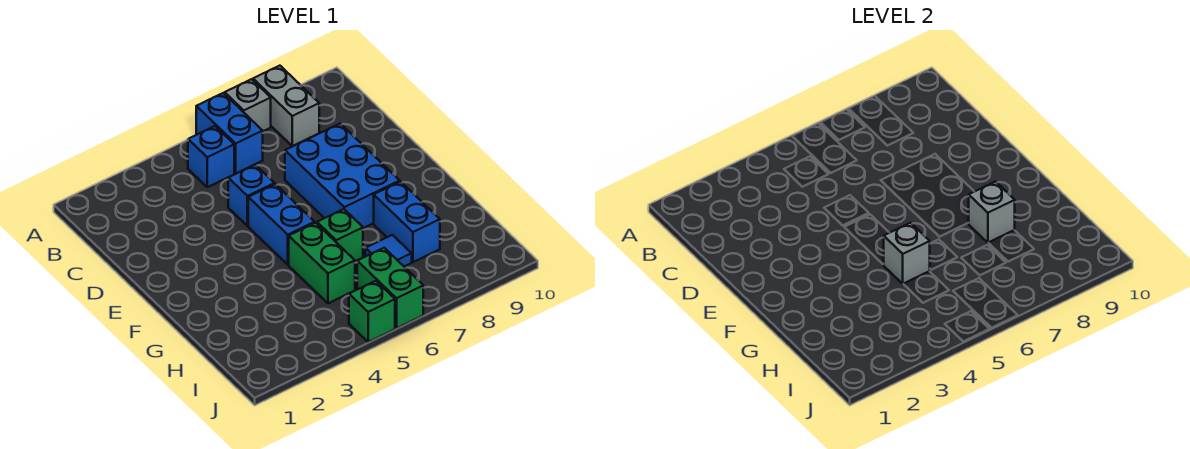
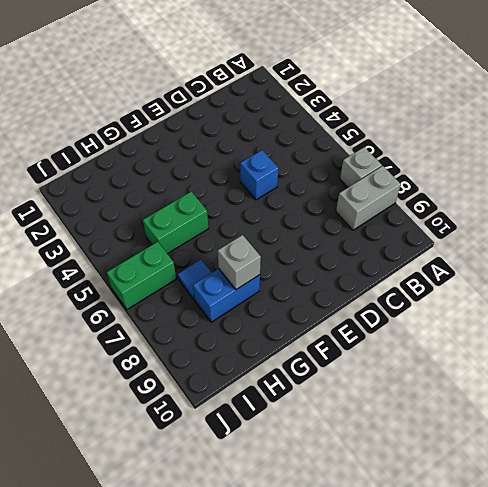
none -> blue brick A6:B6 level 1
none -> blue brick B5 level 1
none -> blue brick D7:F8 level 1

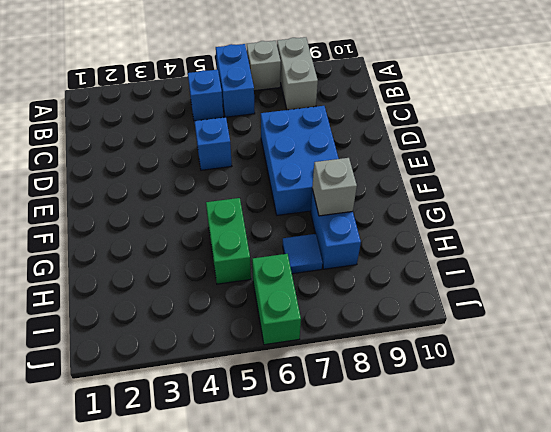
none -> blue brick E5:F5 level 1
none -> green brick G6 level 1
none -> green brick J5 level 1

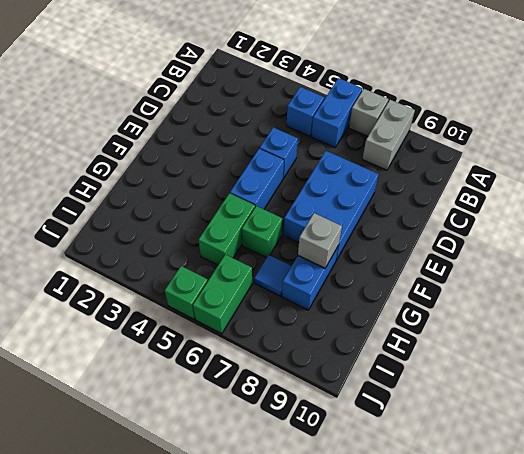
none -> grey brick G5 level 2

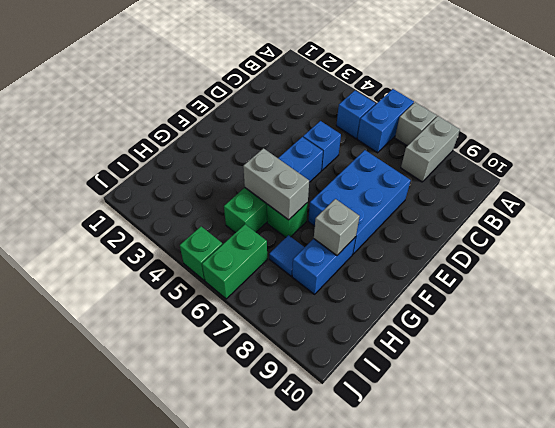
grey brick G5:G6 level 2 -> grey brick G5 level 2

